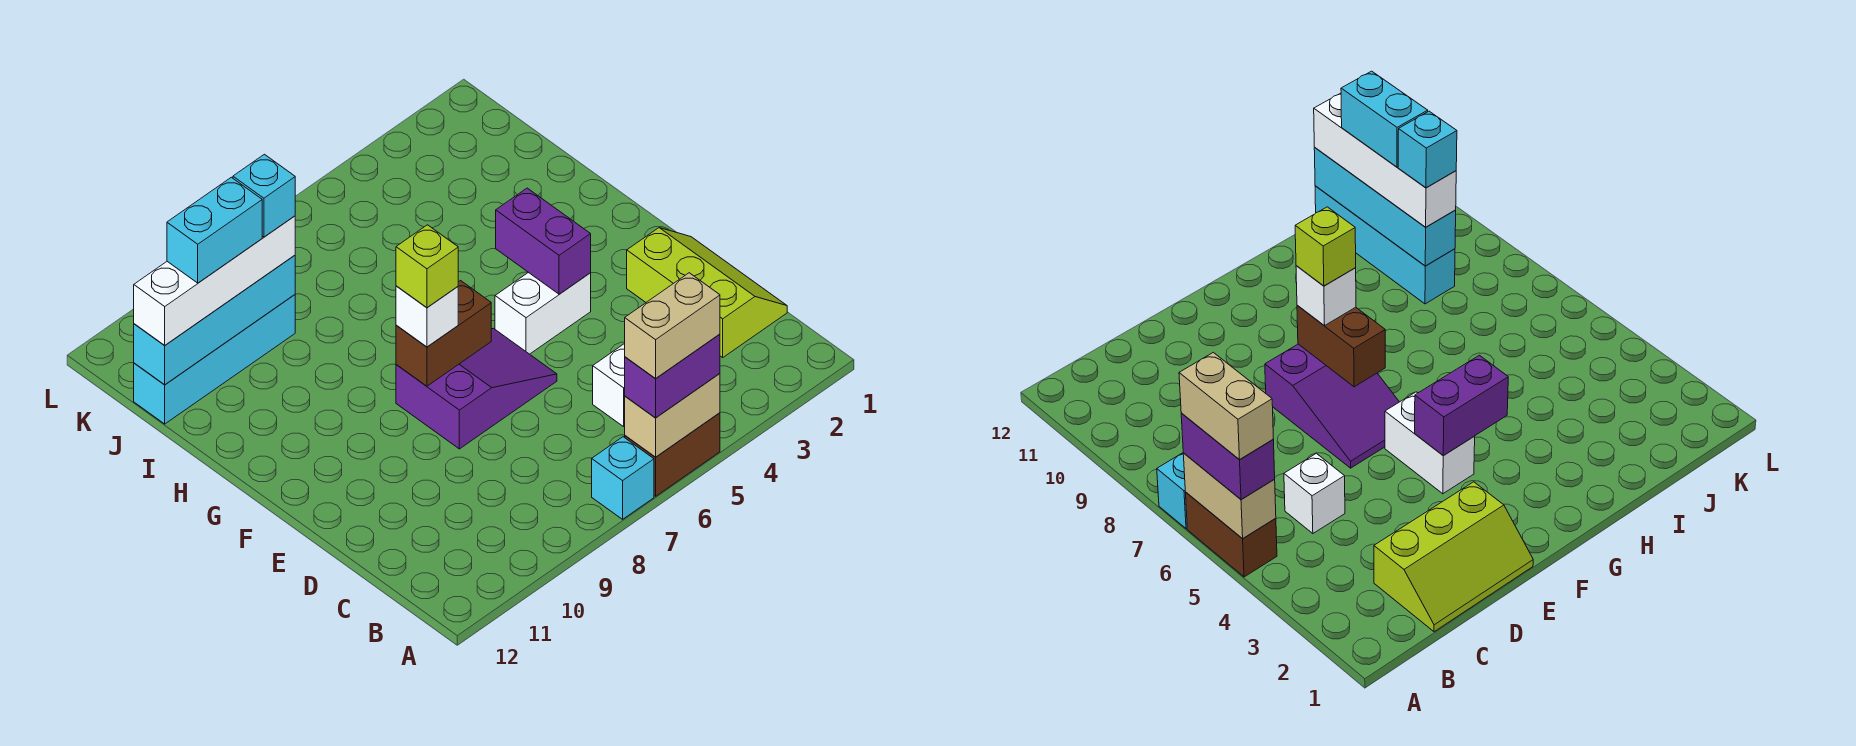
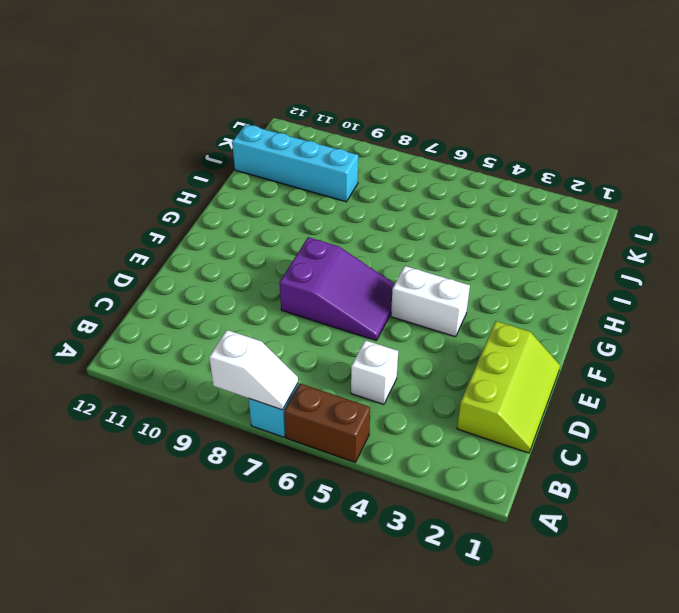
white slope A7:A8 level 2 top 8 -> none
none -> tan brick A5:A6 level 2
none -> purple brick F4:G4 level 2
none -> brown brick F7:F8 level 2

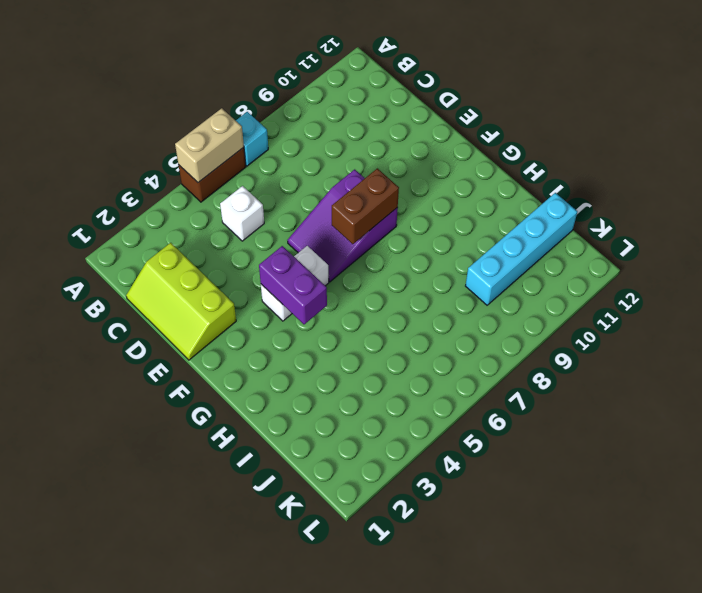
none -> cyan brick J9:J12 level 2
none -> purple brick A5:A6 level 3
none -> white brick F8 level 3

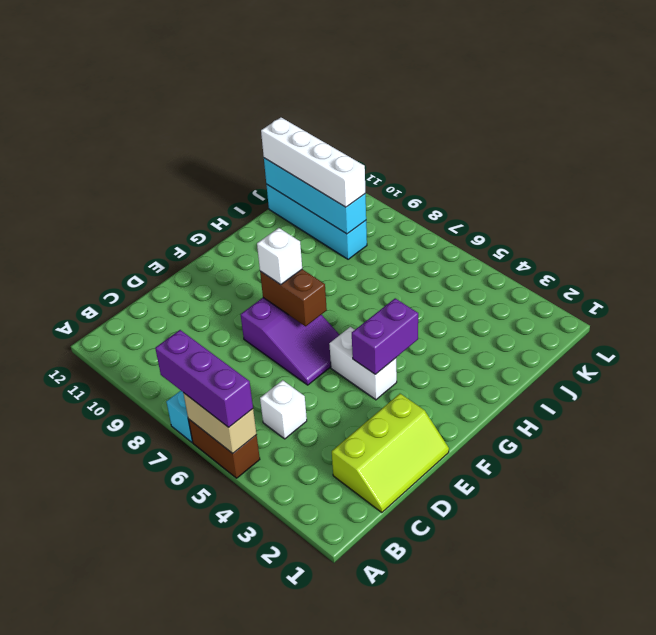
purple brick A5:A7 level 3 -> purple brick A5:A6 level 3
none -> tan brick A5:A6 level 4
none -> lime brick F8 level 4
none -> cyan brick J9 level 4

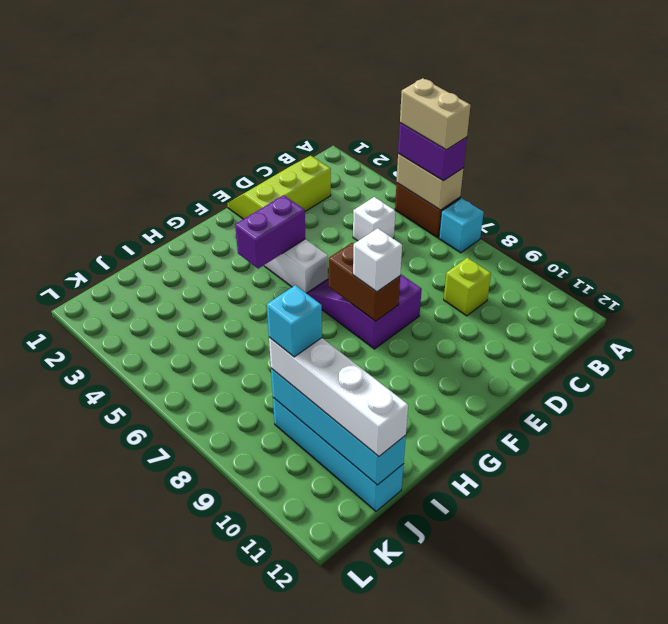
lime brick C9 level 1 -> lime brick F8 level 4
none -> cyan brick J10:J11 level 4

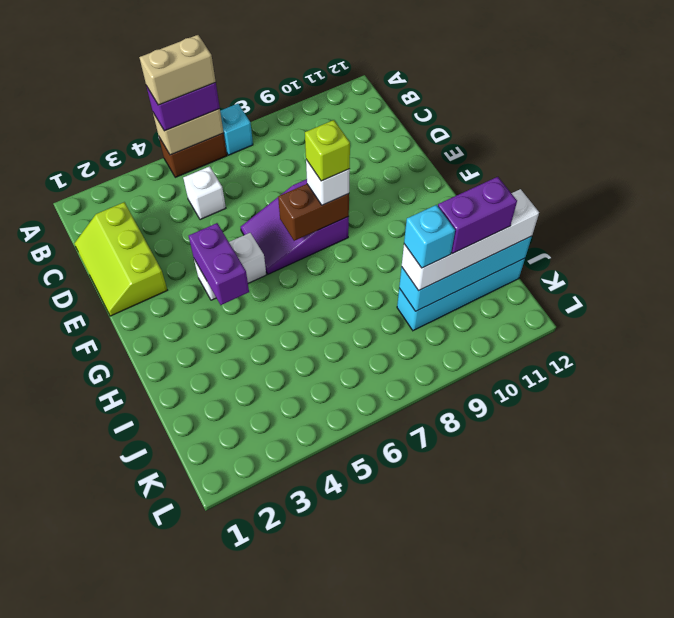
purple brick J10:J11 level 4 -> cyan brick J10:J11 level 4

